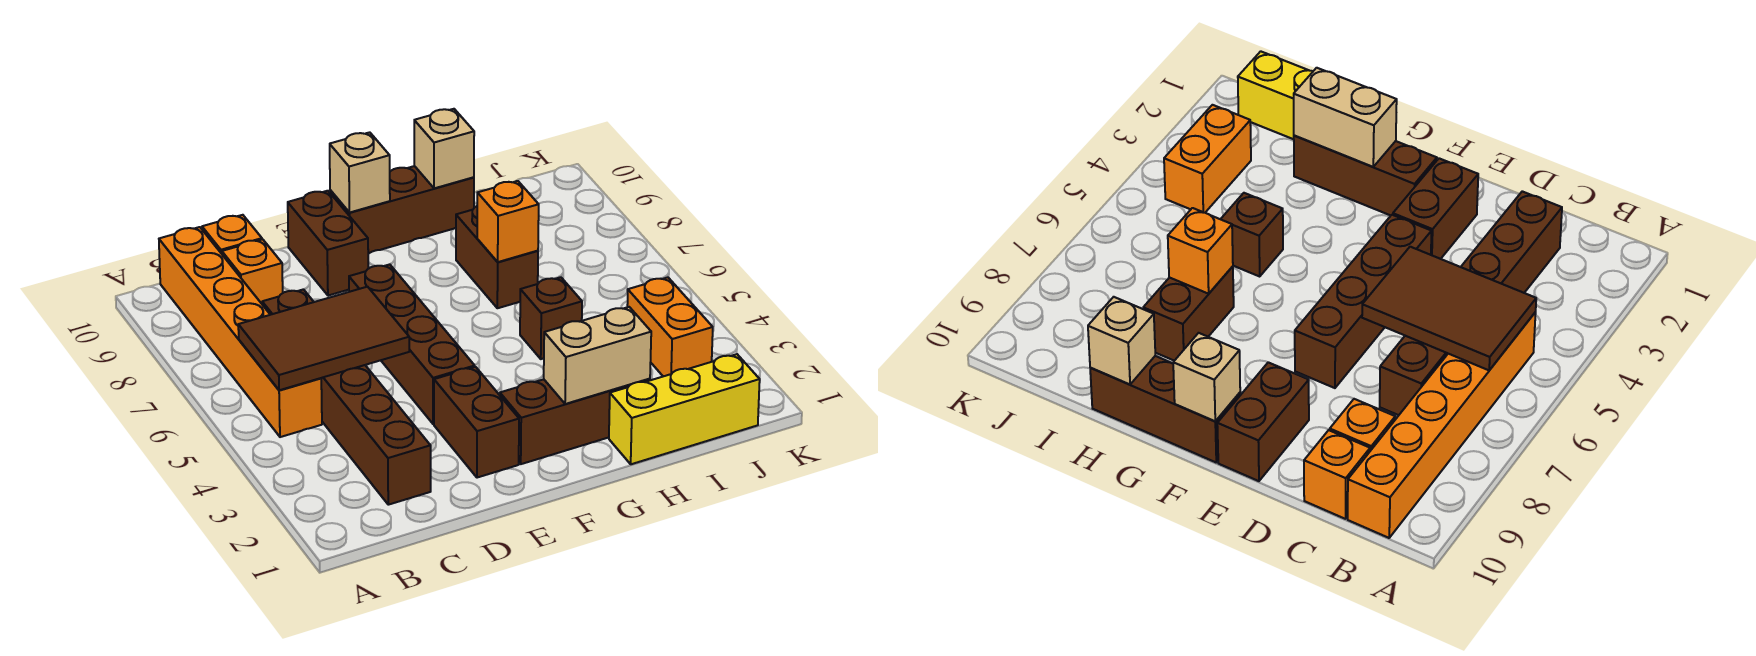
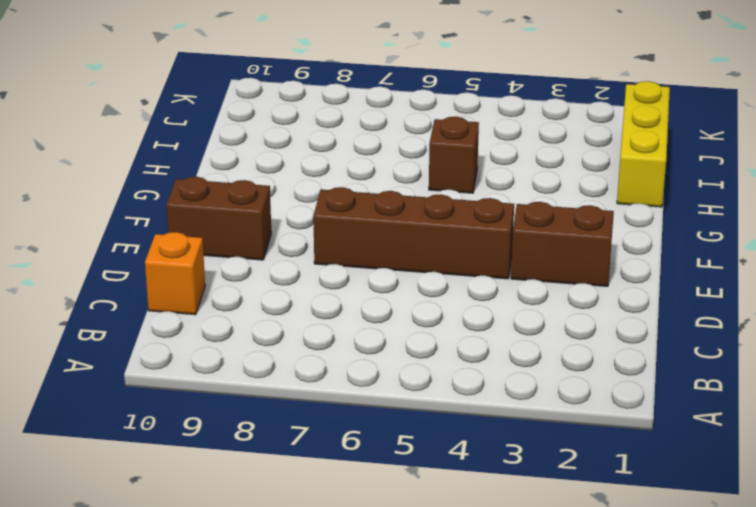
none -> orange brick B5:B10 level 1
none -> brown brick C2:C7 level 1
none -> orange brick C9 level 1

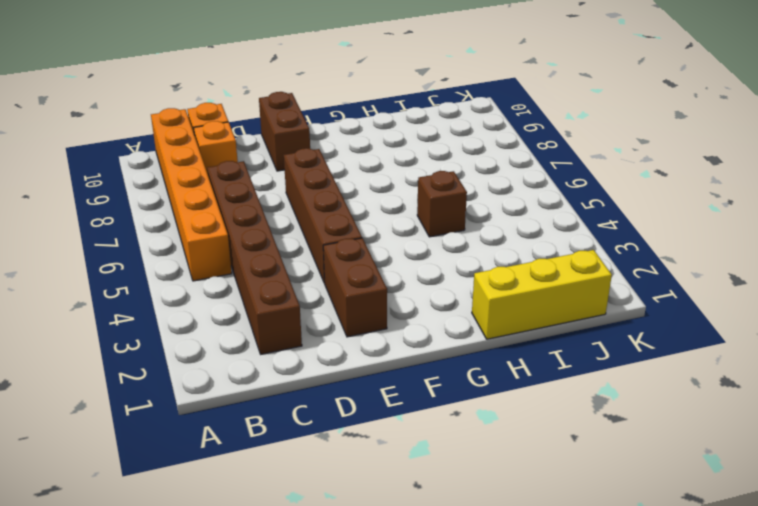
none -> brown brick F2:H2 level 1
none -> brown brick F10:H10 level 1
none -> brown brick H7:H8 level 1

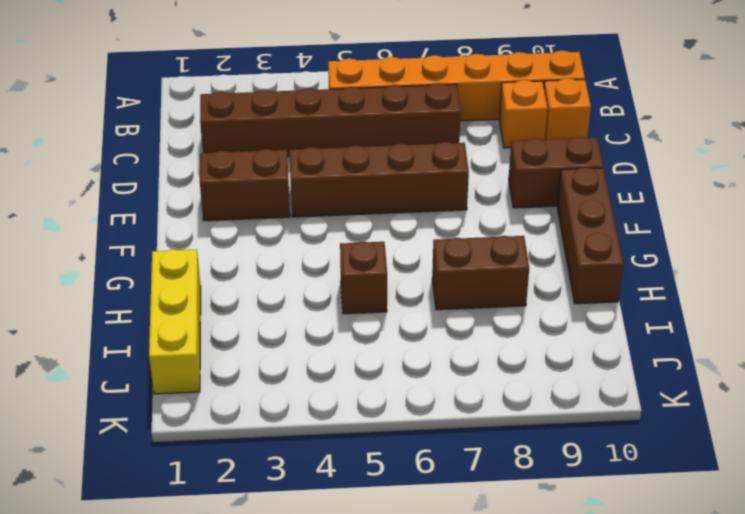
none -> brown brick F2:H2 level 1
none -> orange brick J3:J4 level 1
none -> brown tile B5:D6 level 2

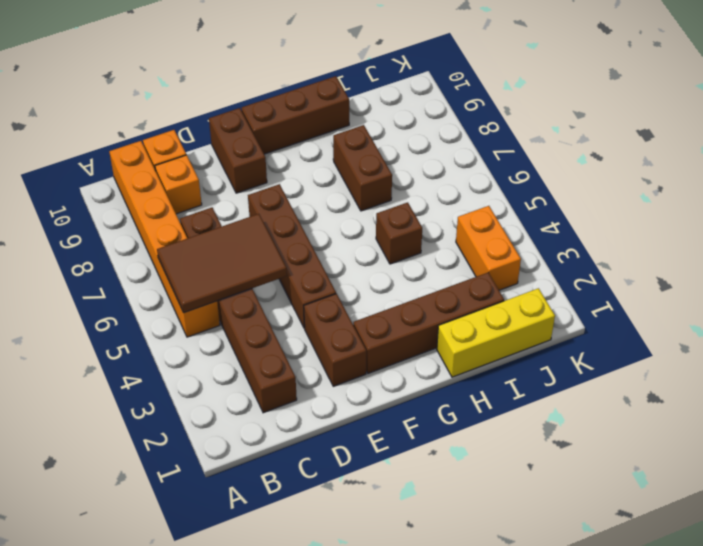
brown brick F2:I2 level 1 -> brown brick F2:H2 level 1
none -> tan brick F10 level 2
none -> tan brick G2:H2 level 2
none -> orange brick H7 level 2

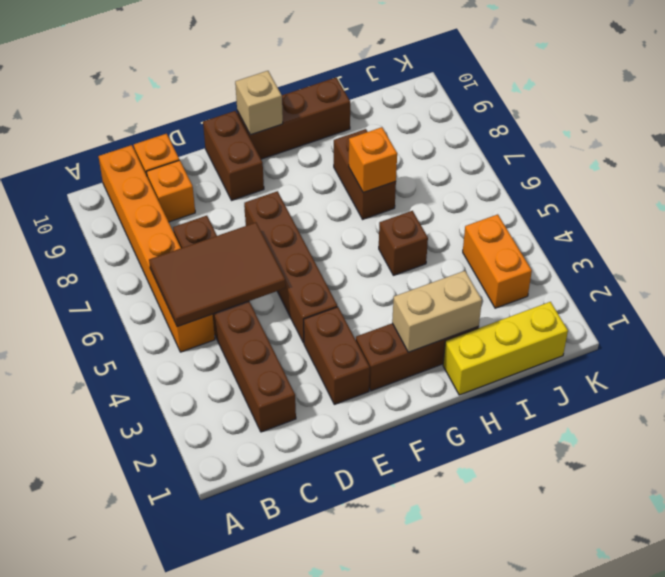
none -> tan brick H10 level 2

